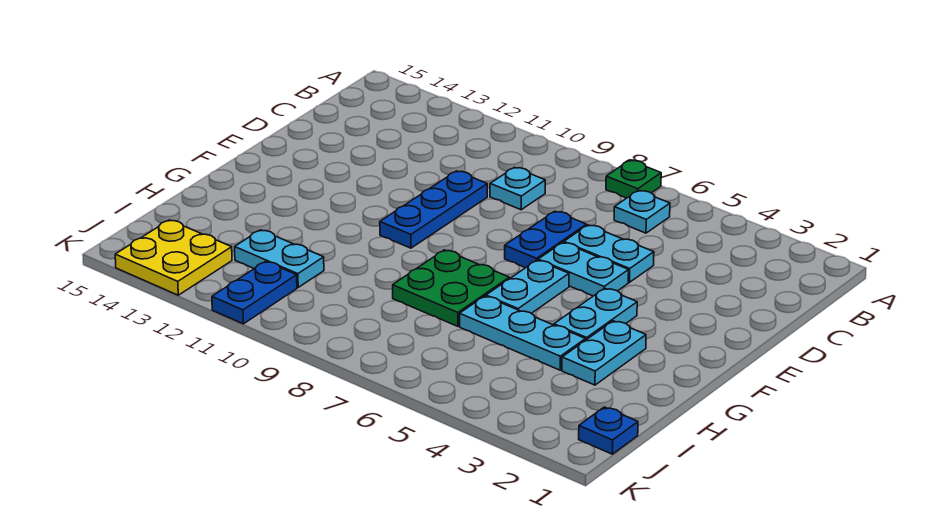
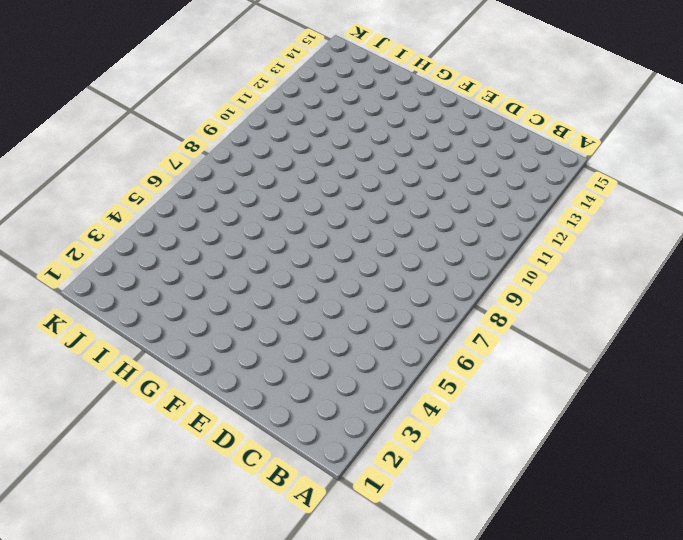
none -> green plate A7 level 1
none -> cyan plate B6 level 1
none -> cyan plate C9 level 1

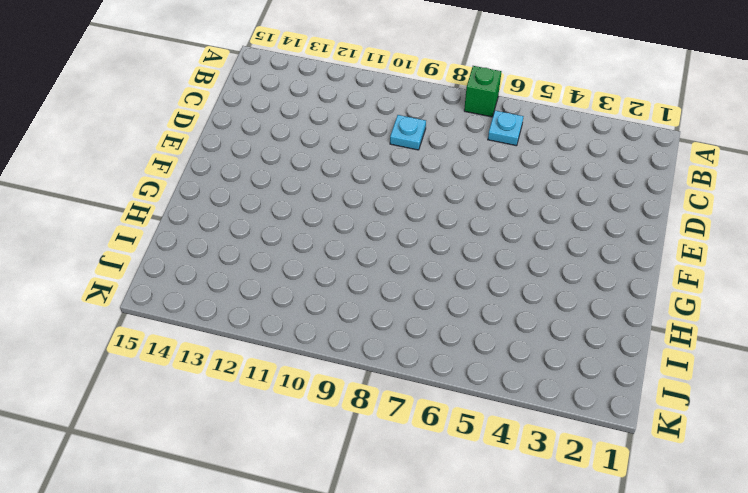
green brick A7 level 1 -> green plate A7 level 1
none -> cyan plate D5:D6 level 1
none -> blue plate D7:E7 level 1
none -> blue plate D10:F10 level 1

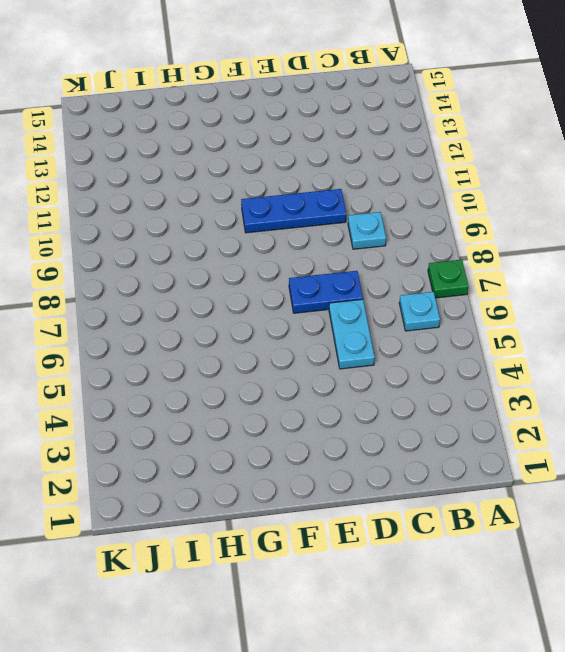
none -> cyan plate E5:E6 level 1
none -> cyan plate F4:G4 level 1
none -> cyan plate F6:G6 level 1

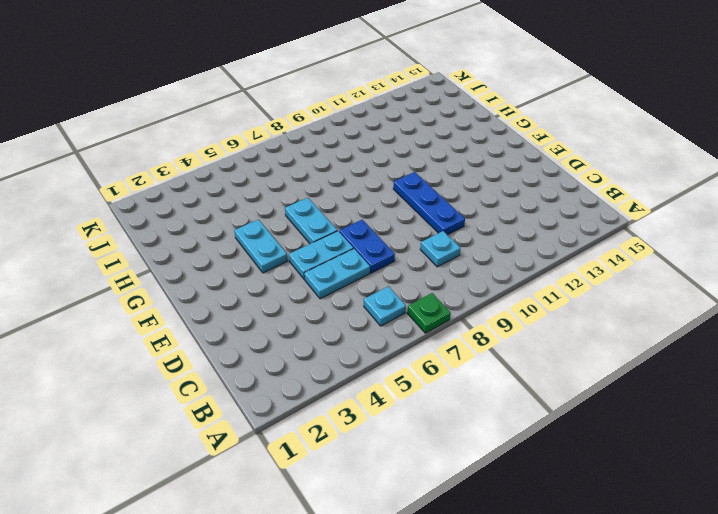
none -> cyan plate G3:H3 level 1
none -> green plate G7:H8 level 1
none -> cyan plate H4:H6 level 1

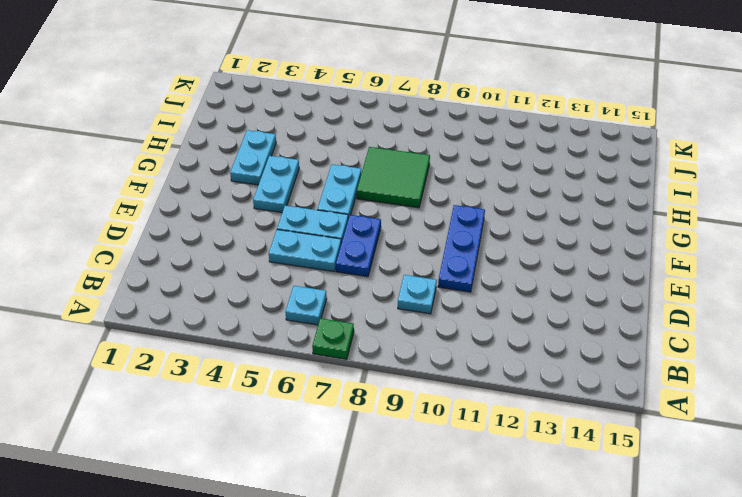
green tile G7:H8 level 1 -> green plate G7:H8 level 1
none -> cyan plate H4:H6 level 1
none -> cyan plate I11:I12 level 1
none -> blue plate J1 level 1

